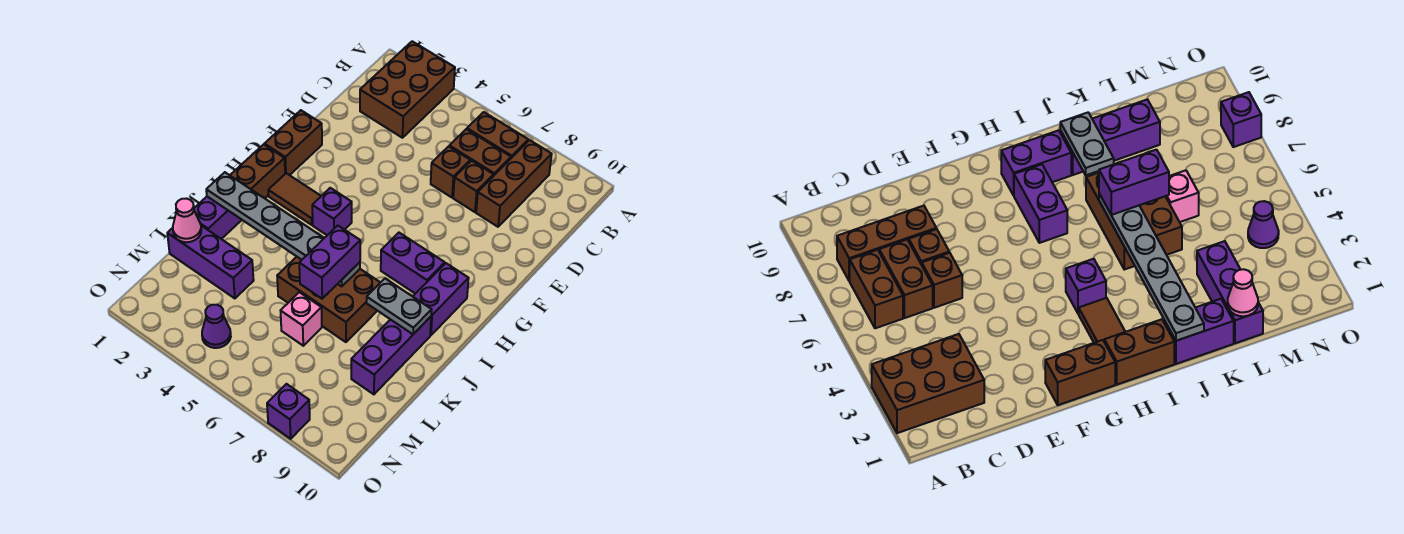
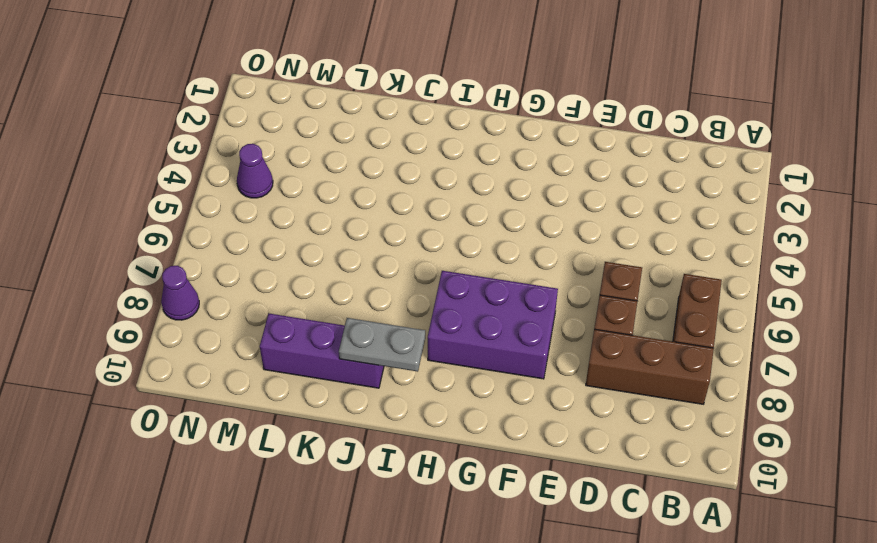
purple brick F7:H8 level 1 -> purple brick H7:H8 level 1
grey plate I9:J9 level 2 -> grey plate J8:J9 level 2
purple cone O8 level 1 -> purple brick O8 level 1
none -> brown brick A2:C3 level 1
none -> brown brick C6:C7 level 1
none -> brown brick F1:G1 level 1

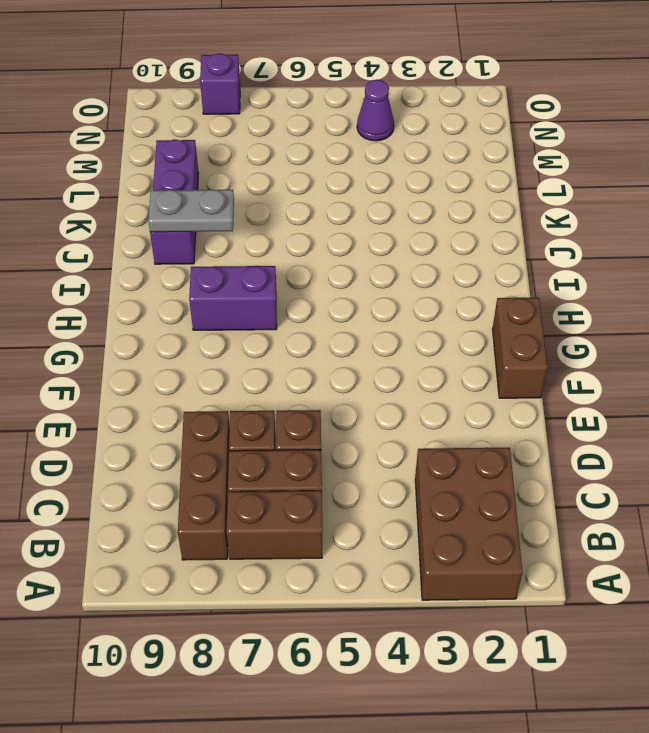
none -> brown brick H1:I1 level 1
none -> brown tile H2:H3 level 1
none -> purple brick H4 level 1

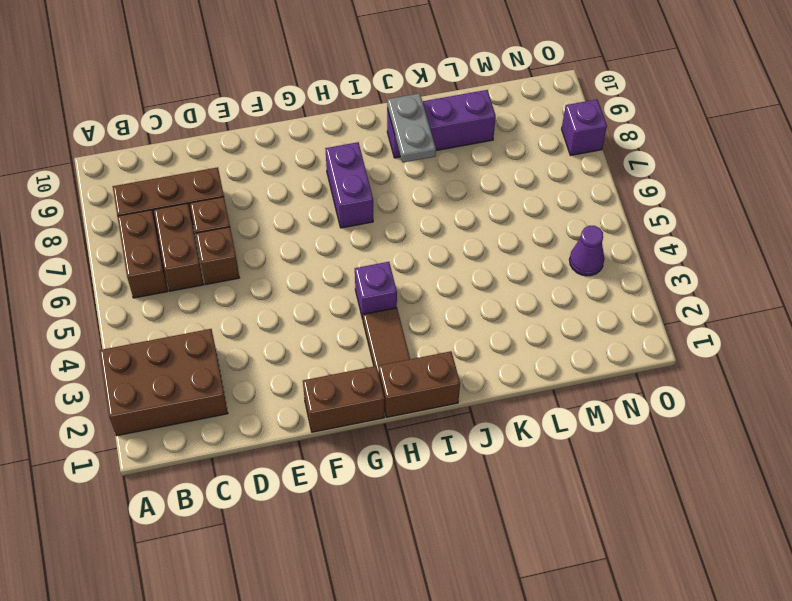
none -> purple brick H9:I9 level 1
none -> purple brick J1:K1 level 1
none -> brown brick J5:K7 level 1

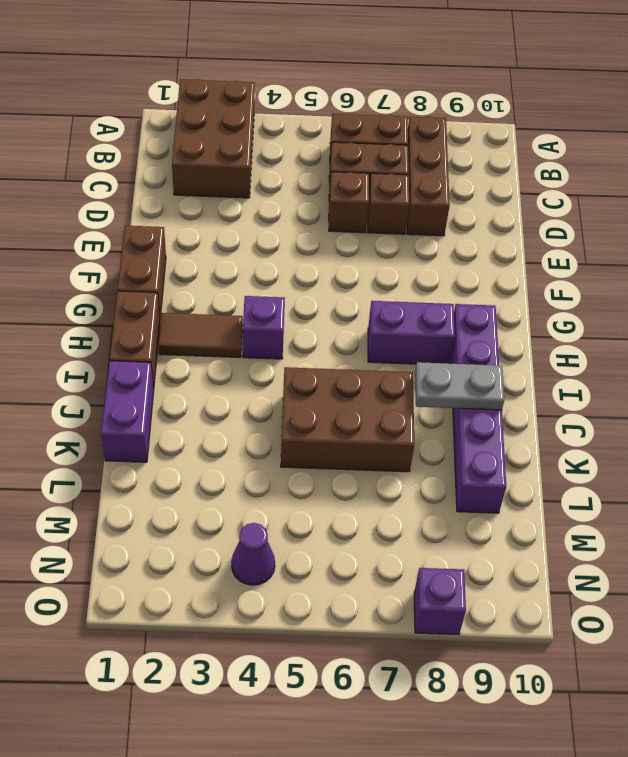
none -> purple brick L1:L3 level 1
none -> pink brick L6 level 1
none -> grey plate J1:J6 level 2

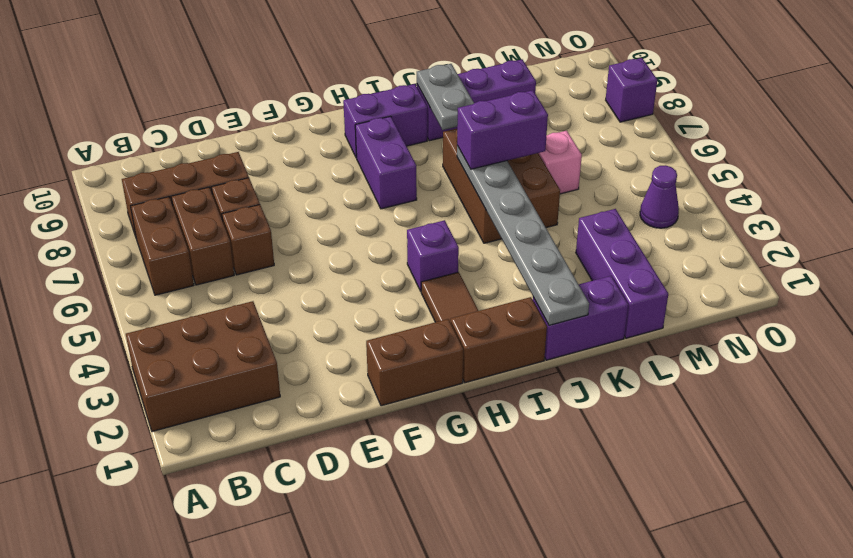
none -> pink cone L1 level 2

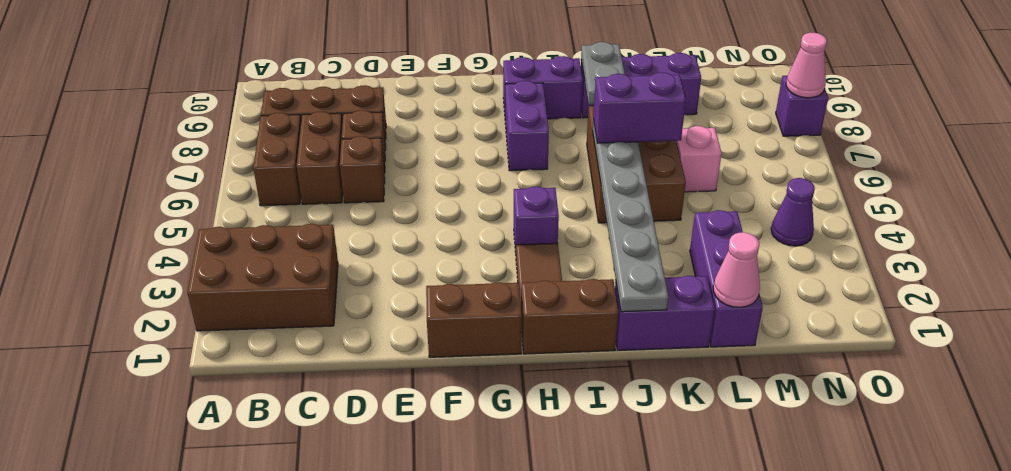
pink cone O8 level 2 -> none

